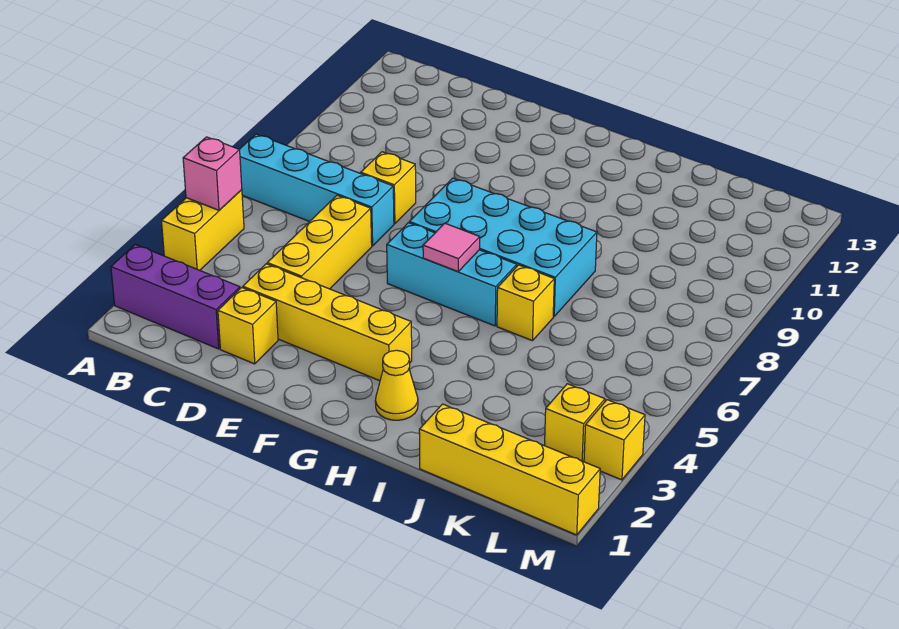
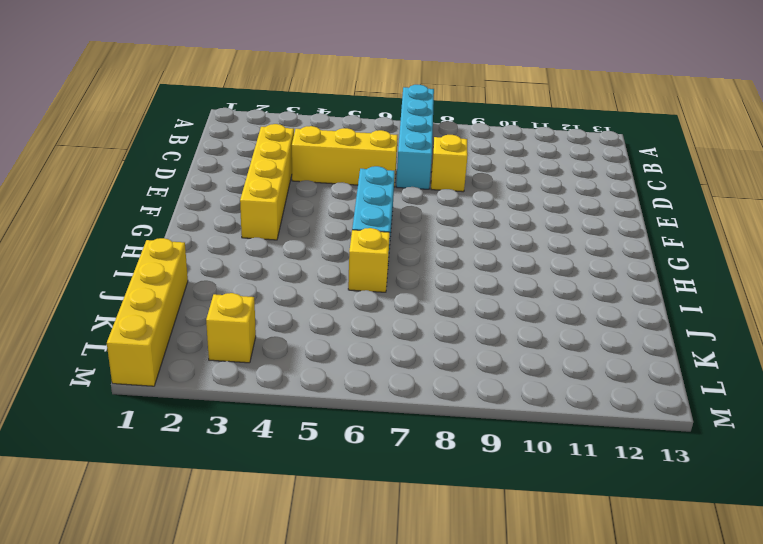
none -> purple brick A2:C2 level 1
none -> yellow brick A4:A5 level 1
none -> yellow brick D2 level 1

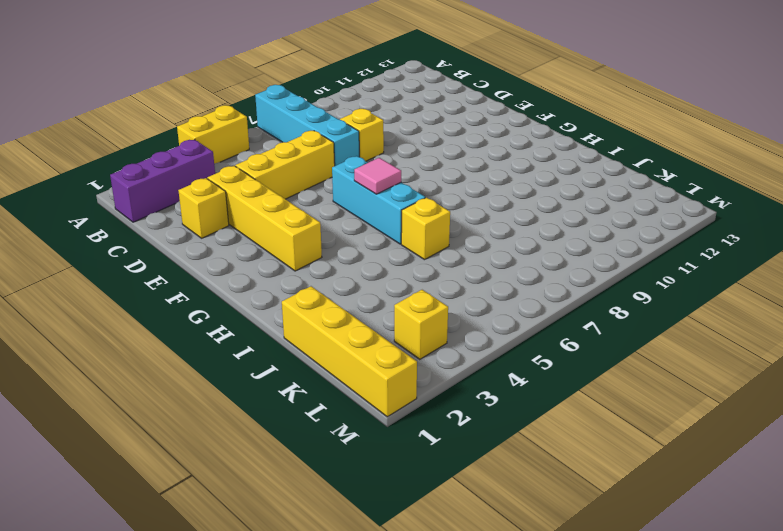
purple brick B1:B3 level 1 -> purple brick A2:C2 level 1
none -> cyan brick F7:I8 level 1
none -> yellow cone H2 level 1
none -> yellow brick M3 level 1

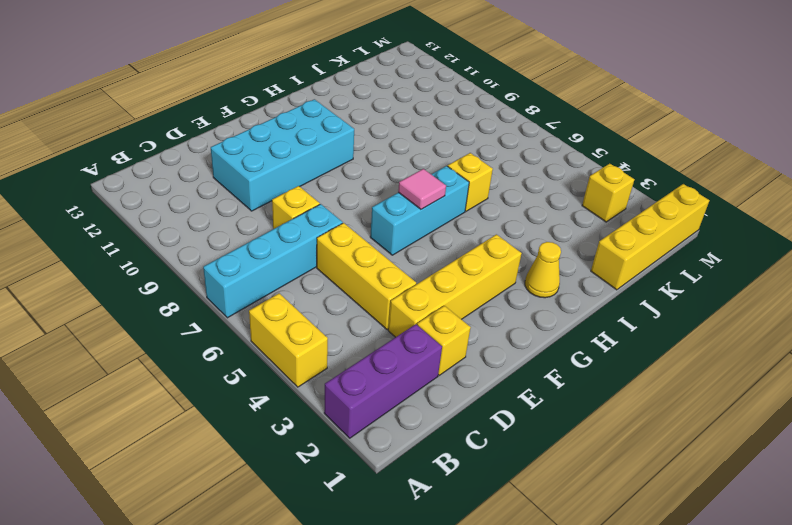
cyan brick D10:G11 level 1 -> cyan brick F7:I8 level 1
none -> yellow brick M3 level 1
none -> pink brick A5 level 2

